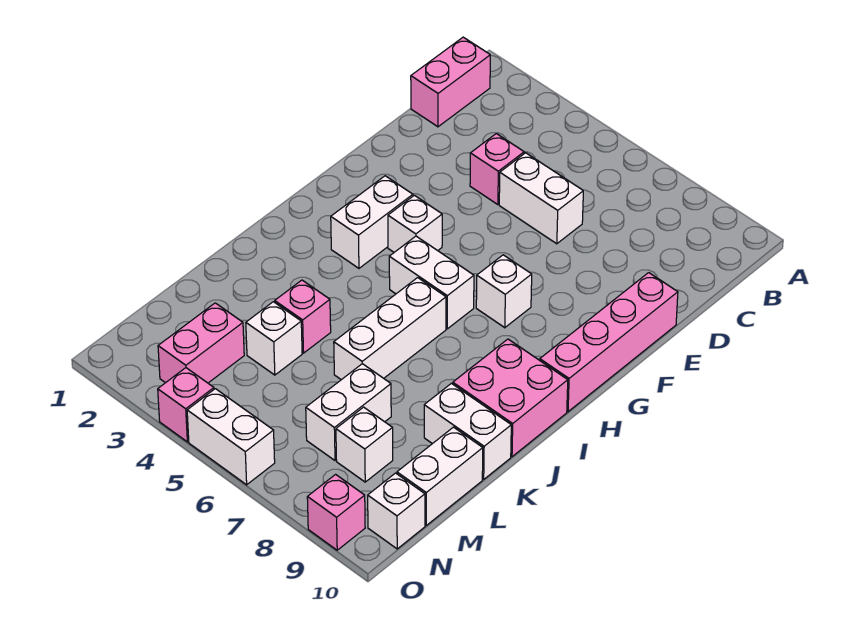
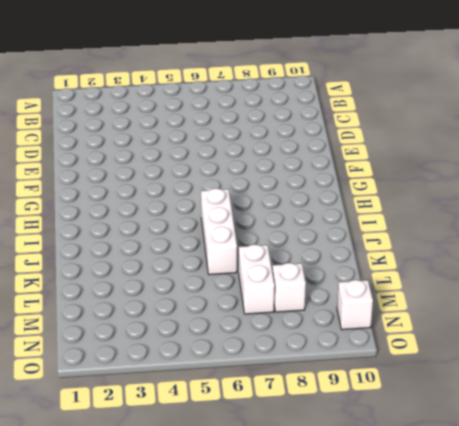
none -> pink brick B1:C1 level 1
none -> pink brick D4 level 1
none -> white brick D5:D6 level 1

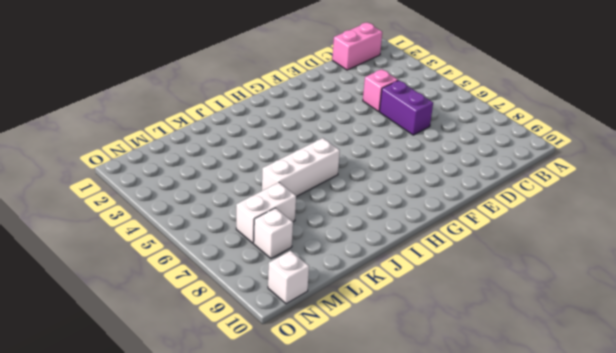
purple brick D5:D6 level 1 -> white brick D5:D6 level 1
none -> pink brick E10:H10 level 1
none -> white brick G3:H3 level 1
none -> white brick G4 level 1

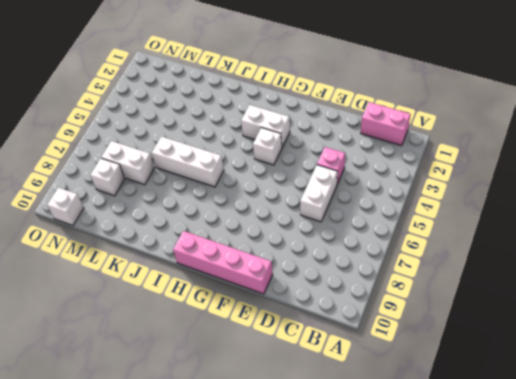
none -> white brick G7 level 1
none -> white brick H5:H6 level 1
none -> pink brick I9:J10 level 1

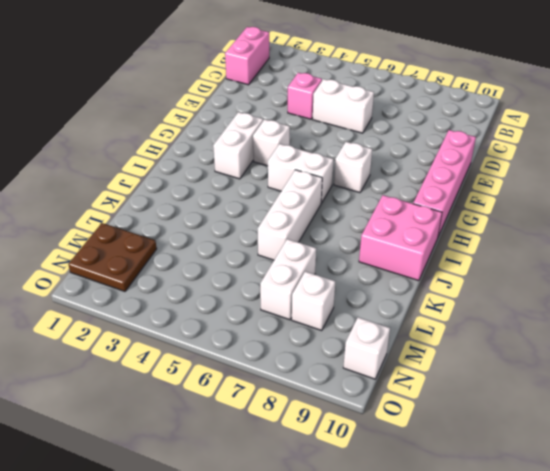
brown plate M1:N2 level 1 -> none
none -> pink brick K4 level 1
none -> white brick K9:K10 level 1
none -> white brick L4 level 1

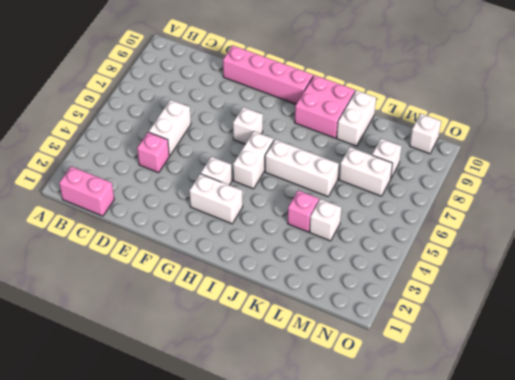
none -> white brick L10:M10 level 1
none -> pink brick M3:N3 level 1
none -> pink brick O4 level 1

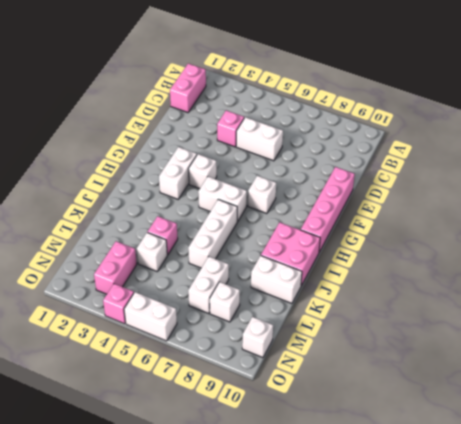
none -> white brick L10:M10 level 1
none -> pink brick O9 level 1

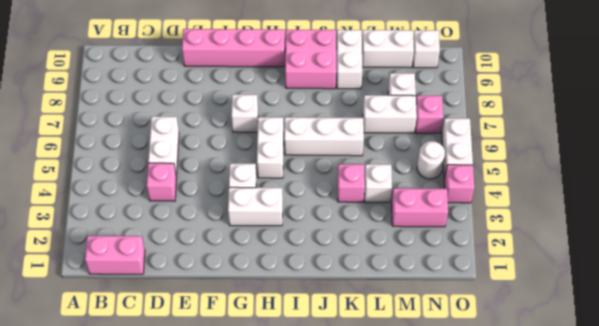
white round brick N5 level 1 -> none
pink brick N7 level 1 -> pink brick O9 level 1

